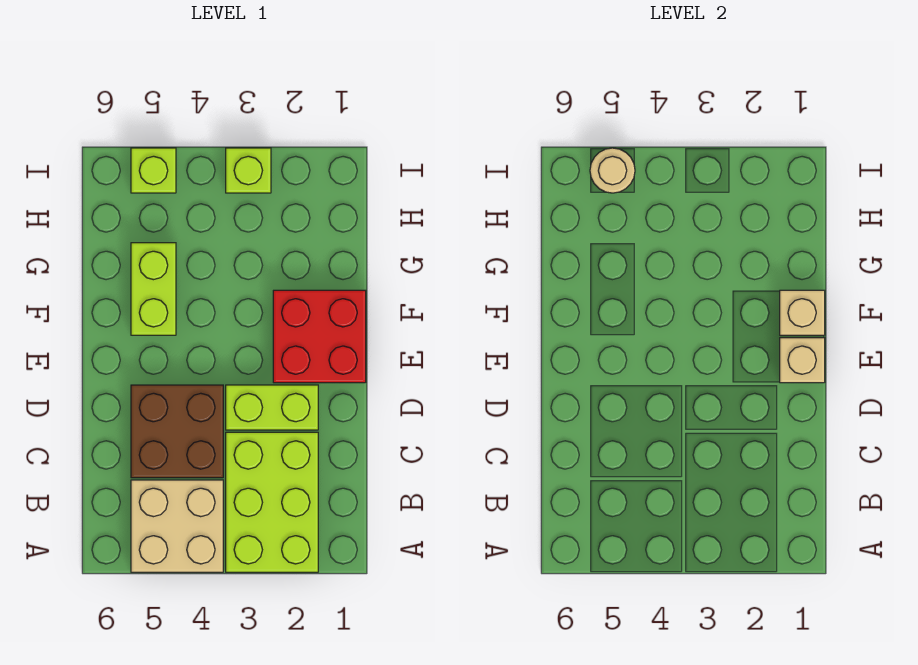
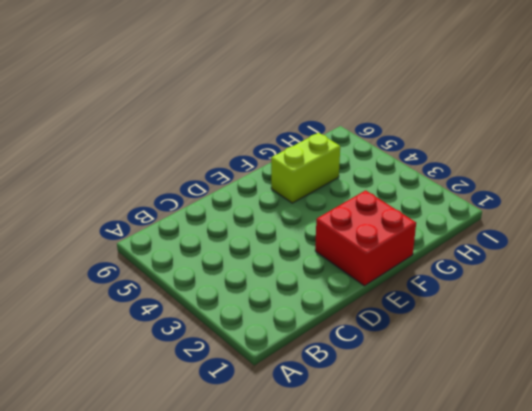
none -> lime brick A2:C3 level 1
none -> tan brick A4:B5 level 1

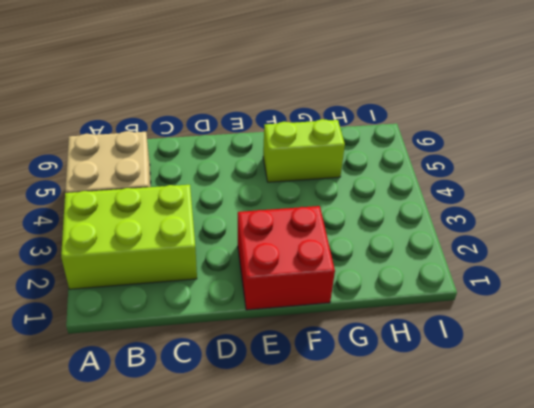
none -> brown brick C4:D5 level 1
none -> lime brick D2:D3 level 1

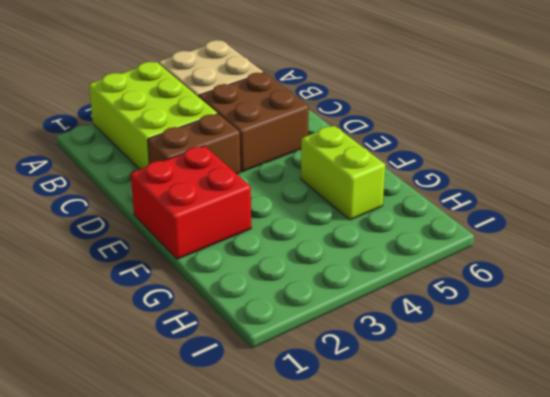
brown brick D2:D3 level 1 -> lime brick D2:D3 level 1
none -> lime brick I3 level 1
none -> lime brick I5 level 1

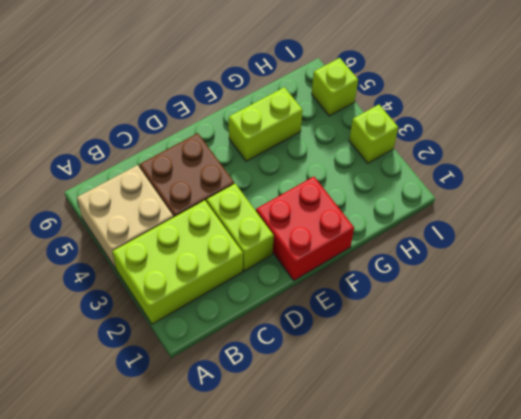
none -> tan brick E1 level 2
none -> tan brick F1 level 2

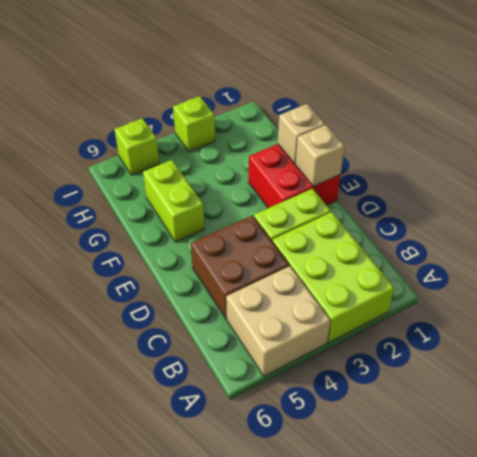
none -> tan round brick I5 level 2

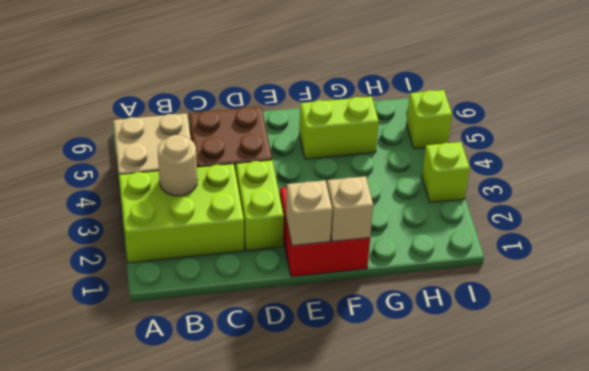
tan round brick B3 level 2 -> tan round brick I5 level 2

